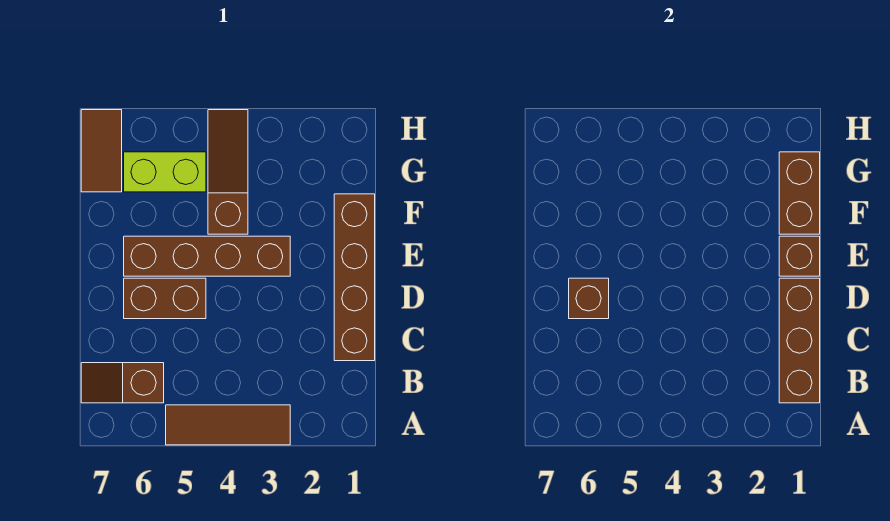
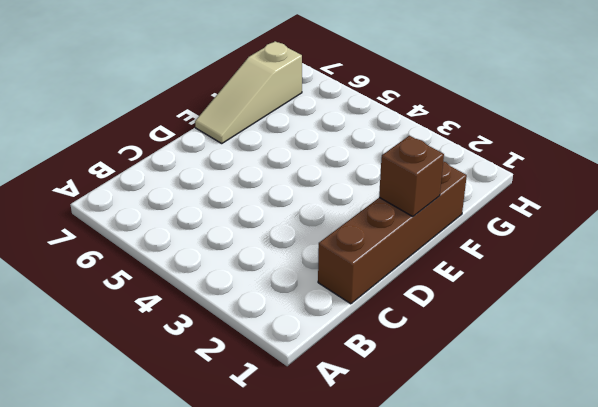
tan slope E7:G7 level 1 top G -> brown tile G7:H7 level 1
none -> brown tile A3:A5 level 1
none -> brown slope B6:B7 level 1 top 6
none -> brown brick D5:D6 level 1

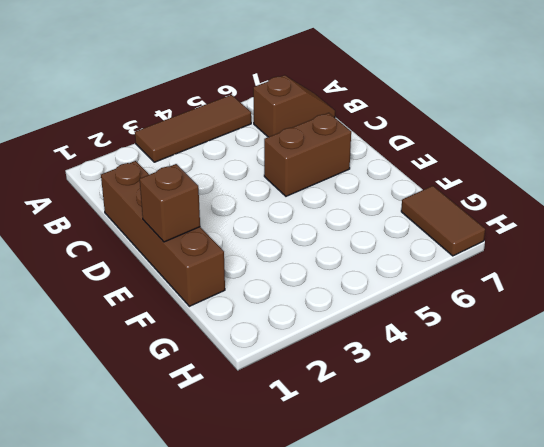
none -> brown brick E3:E6 level 1
none -> brown slope F4:H4 level 1 top F
none -> lime brick G5:G6 level 1

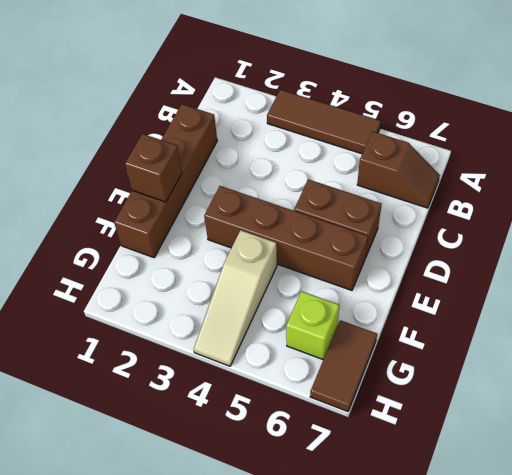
tan slope F4:H4 level 1 top F -> brown slope F4:H4 level 1 top F
lime brick G6 level 1 -> lime brick G5:G6 level 1
none -> brown brick B1:D1 level 2
none -> brown brick D6 level 2
none -> brown brick F1:G1 level 2

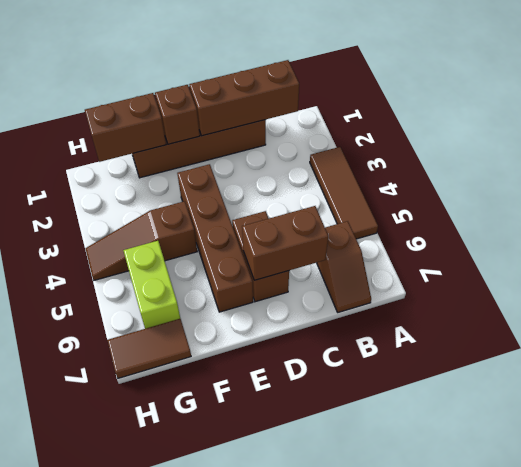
brown brick C6:D6 level 2 -> brown brick D6 level 2

